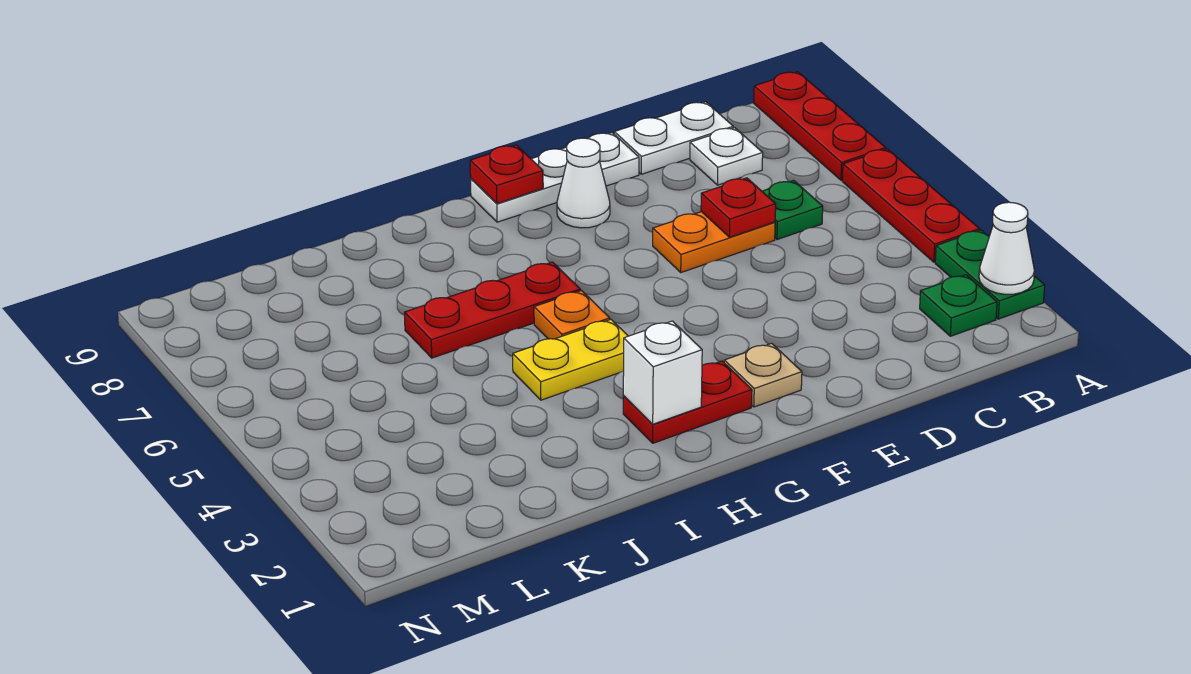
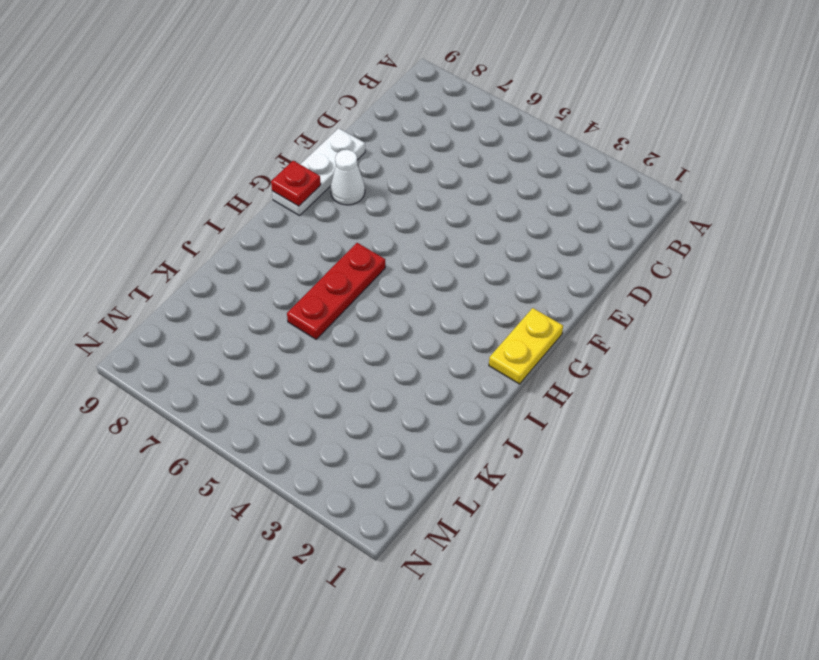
yellow plate G1:H1 level 1 -> yellow plate H4:I4 level 1
none -> green plate A2:A3 level 1
none -> red plate A4:A6 level 1
none -> red plate A7:A9 level 1

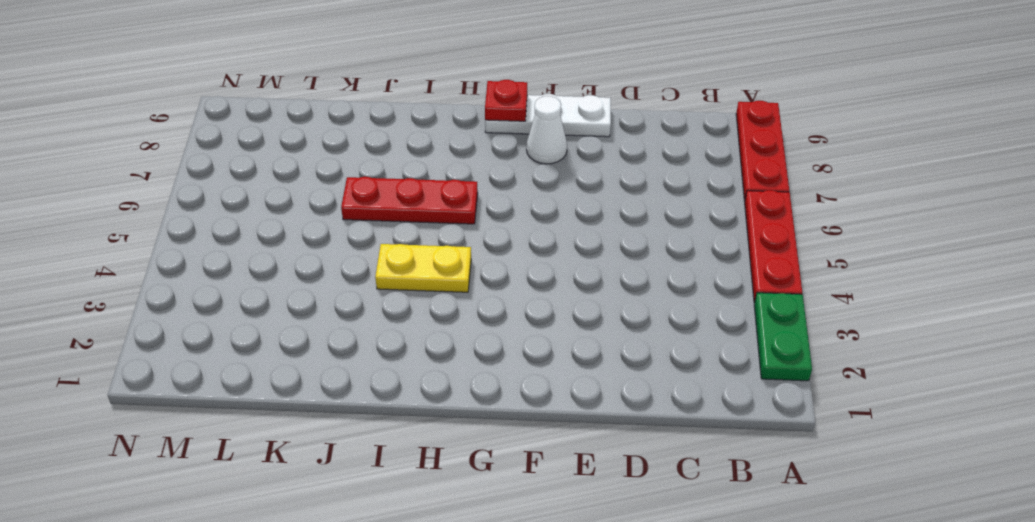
none -> green plate B2 level 1
none -> green plate C6 level 1
none -> white plate C8 level 1

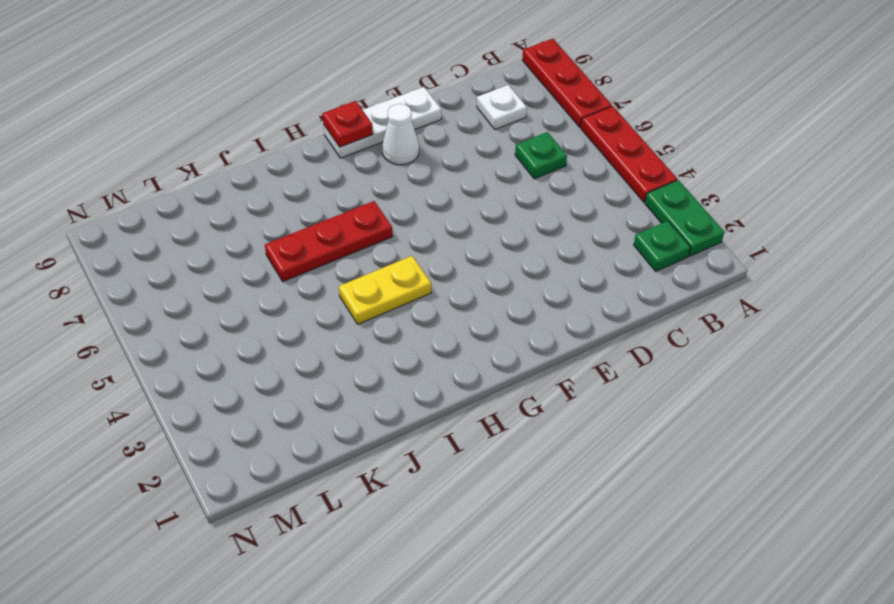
none -> white plate C9:D9 level 1
none -> orange plate D6:E6 level 1
none -> tan plate F2 level 1

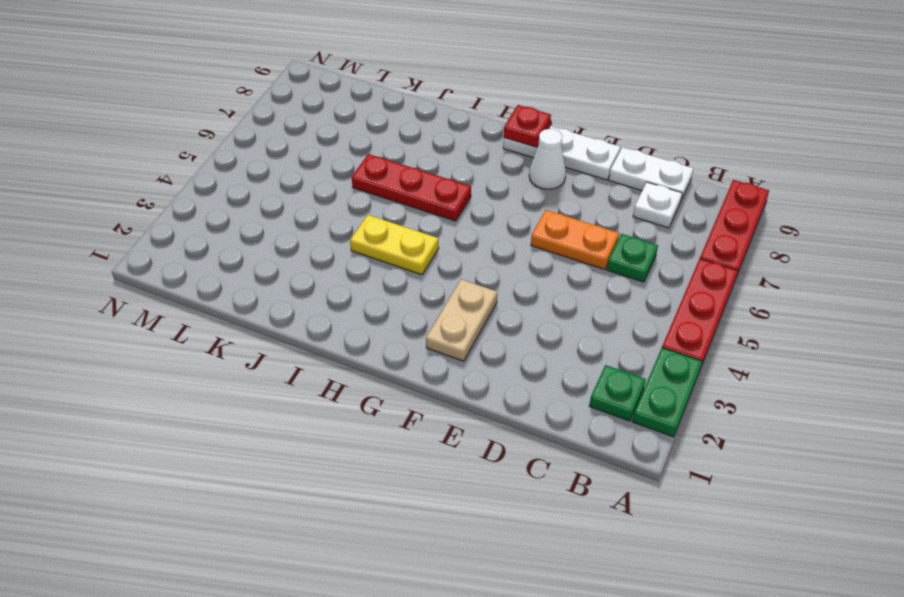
tan plate F2:F3 level 1 -> tan plate F2 level 1
none -> red plate G2:H2 level 1
none -> orange plate H5 level 1
none -> white cone A2 level 2

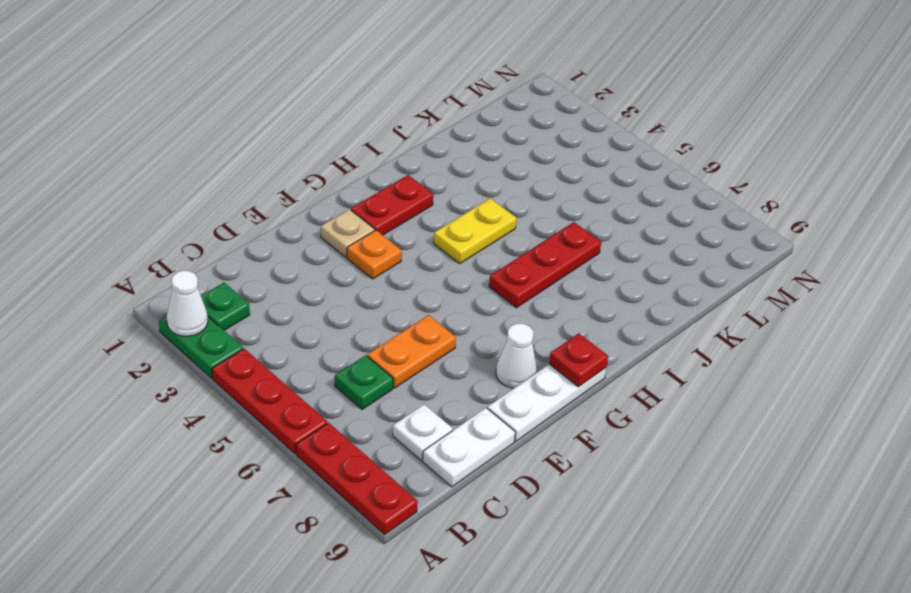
orange plate F3 level 1 -> orange plate H5 level 1
none -> red plate D6 level 2
none -> white brick H2 level 2

